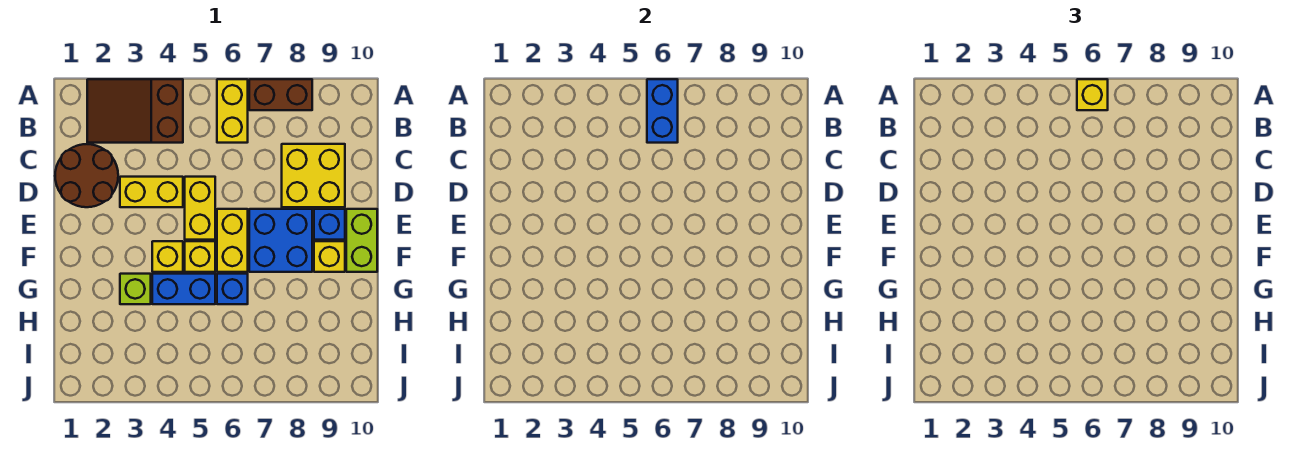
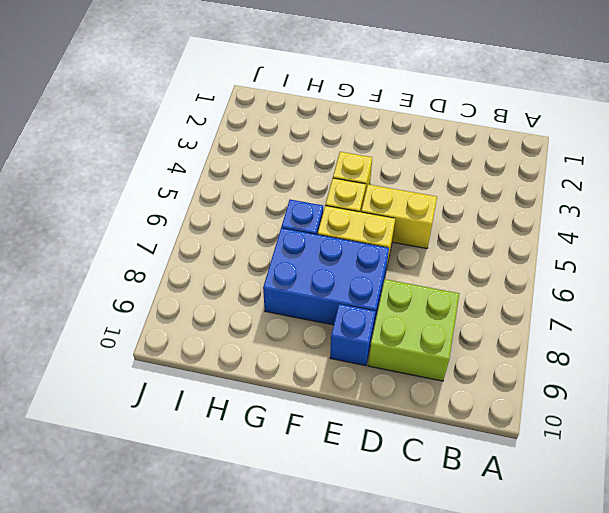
lime brick C8:D9 level 1 -> yellow brick C8:D9 level 1
blue brick E7:G8 level 1 -> blue brick E7:F8 level 1
none -> brown slope A2:B4 level 1 top 4
none -> yellow brick A6:B6 level 1
none -> brown brick A7:A8 level 1

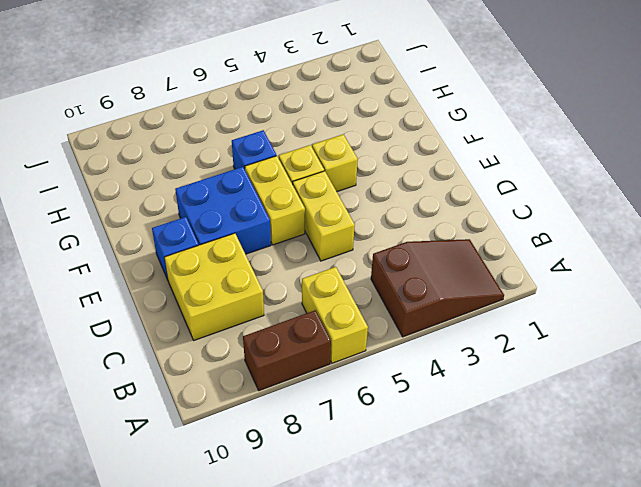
none -> brown round brick C1:D2 level 1
none -> yellow brick D3:D4 level 1
none -> lime brick E10:F10 level 1

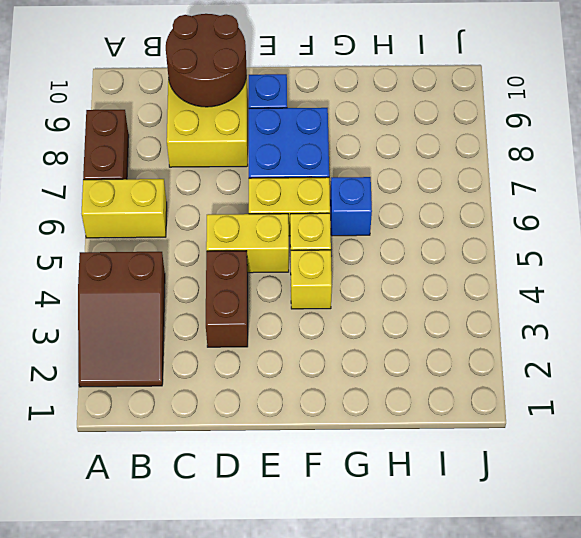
brown round brick C9:D10 level 2 -> brown round brick C1:D2 level 1
brown brick D3:D4 level 1 -> yellow brick D3:D4 level 1
none -> lime brick E10:F10 level 1
none -> yellow brick F9 level 1
none -> lime brick G3 level 1

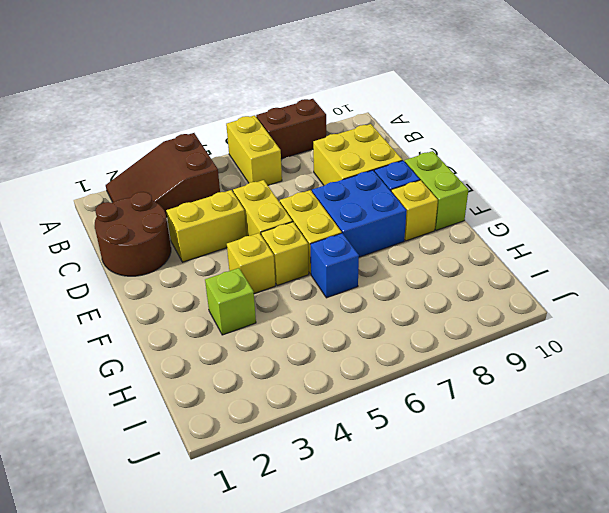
none -> blue brick G4:G5 level 1
none -> blue brick A6:B6 level 2
none -> yellow brick A6 level 3

